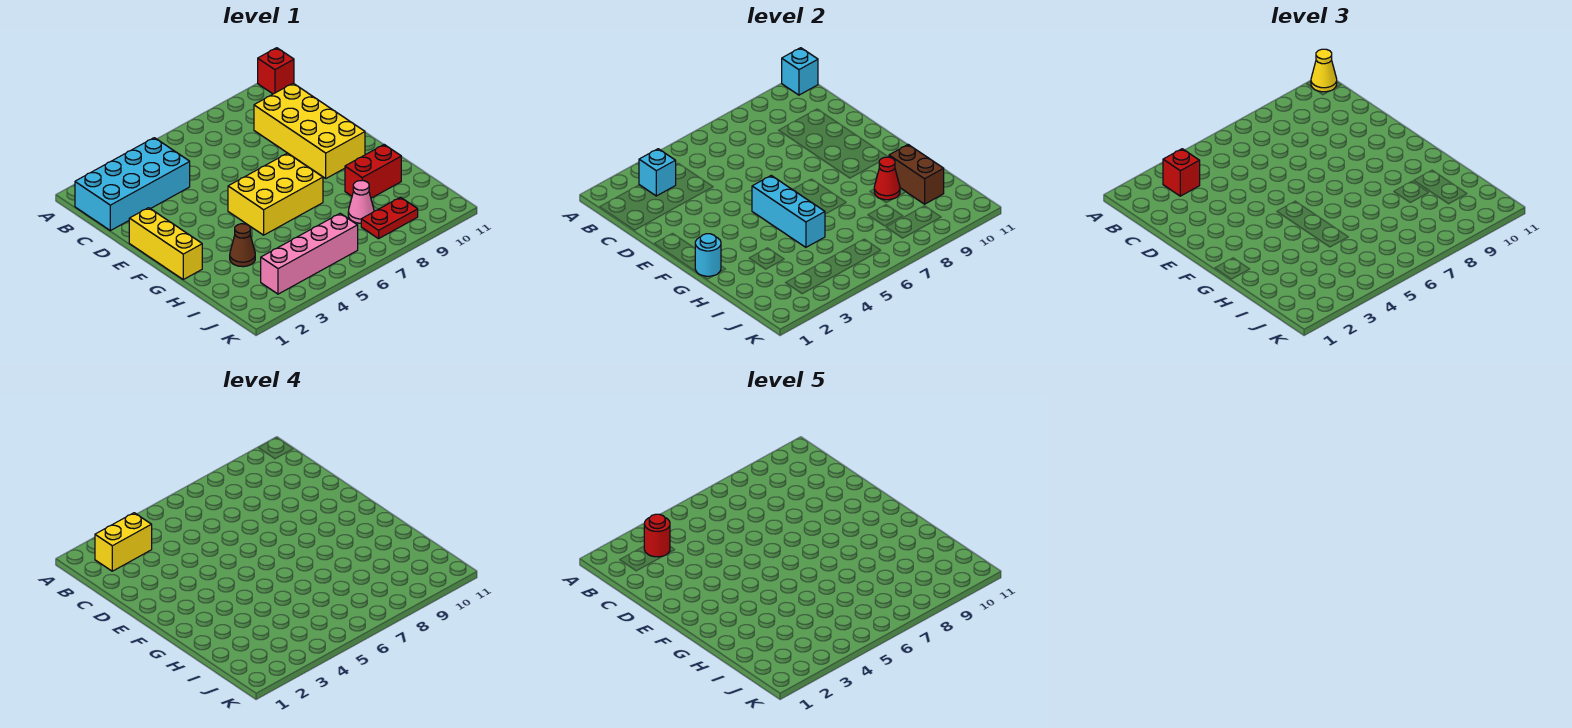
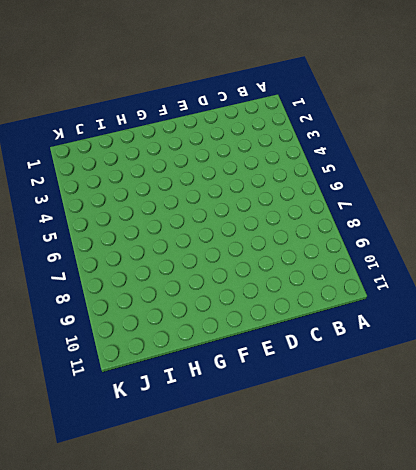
none -> red brick A11 level 1
none -> cyan brick B1:C4 level 1
none -> yellow brick C9:F10 level 1

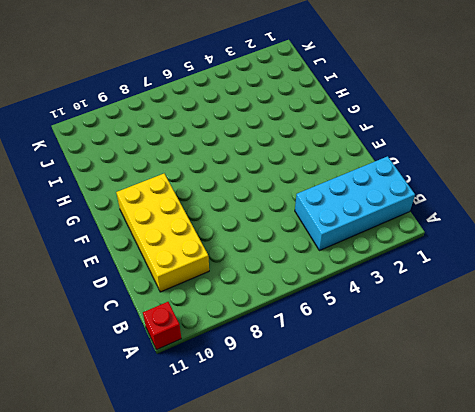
none -> yellow brick E1:G1 level 1
none -> yellow brick F5:G7 level 1
none -> brown cone H3 level 1

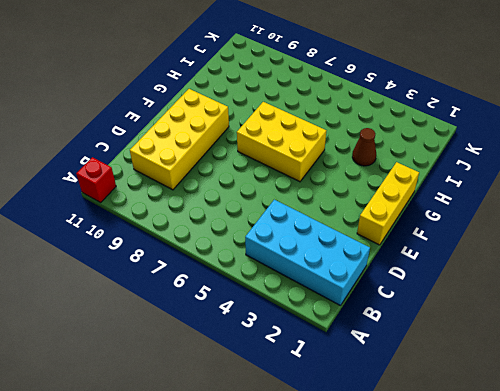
none -> red brick H9:H10 level 1
none -> pink cone I8 level 1
none -> pink brick J3:J6 level 1

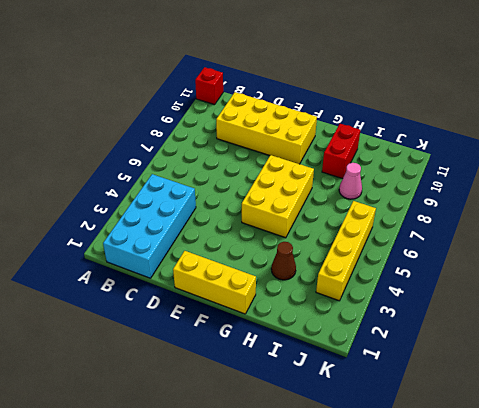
yellow brick J3:J6 level 1 -> pink brick J3:J6 level 1
none -> red plate J8:J9 level 1
none -> cyan brick A11 level 2
none -> cyan brick B3 level 2

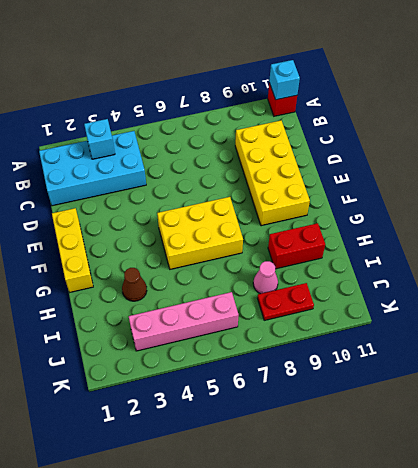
none -> cyan brick F5:H5 level 2
none -> cyan round brick G1 level 2
none -> red cone H9 level 2

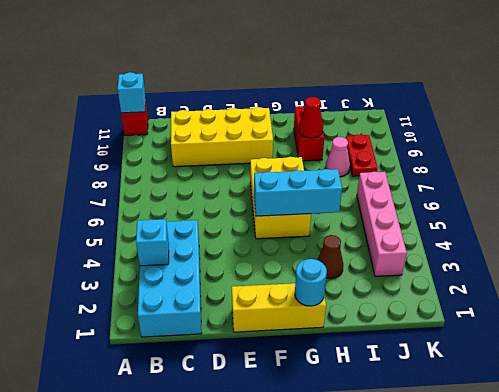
none -> brown brick H10:I10 level 2
none -> yellow cone A11 level 3
none -> red brick B3 level 3

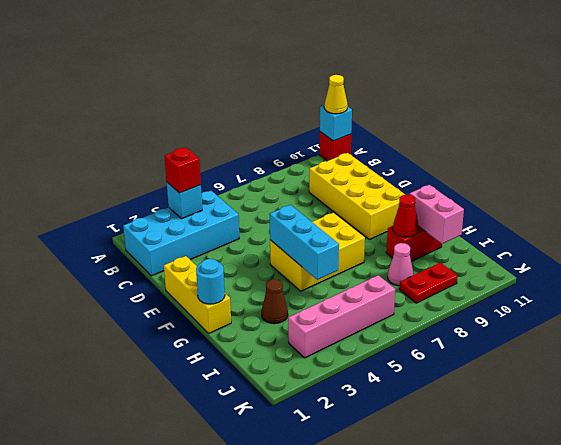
pink brick H10:I10 level 2 -> brown brick H10:I10 level 2
none -> yellow brick B2:B3 level 4
none -> red round brick B3 level 5

